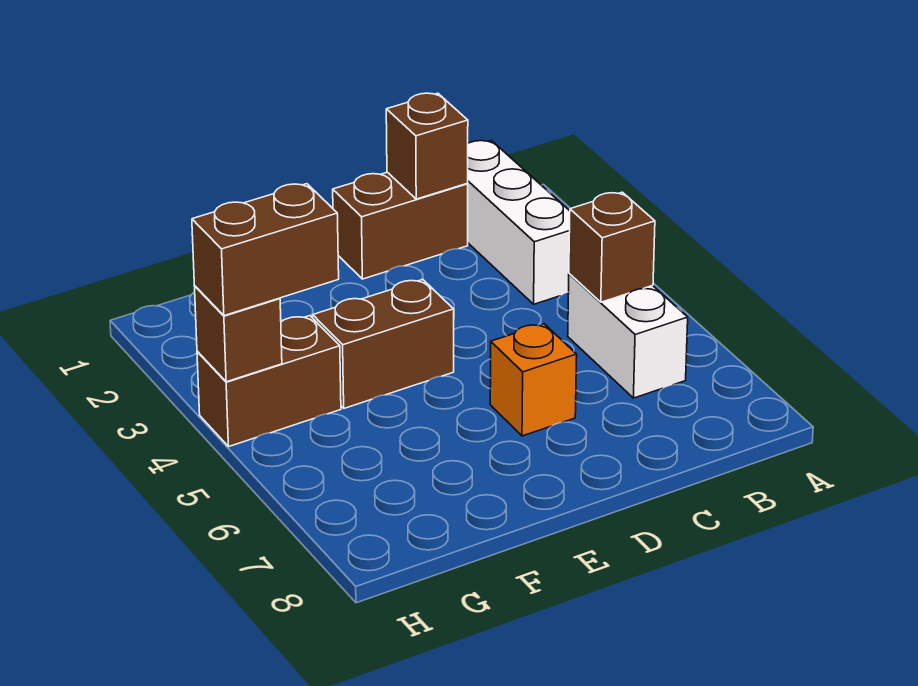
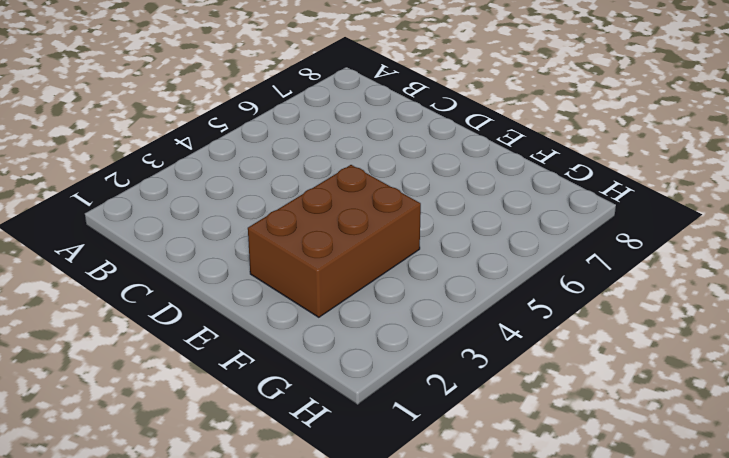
brown brick E2:F4 level 1 -> brown brick E4:F4 level 1
none -> white brick B1:B3 level 1
none -> white brick B5:B6 level 1

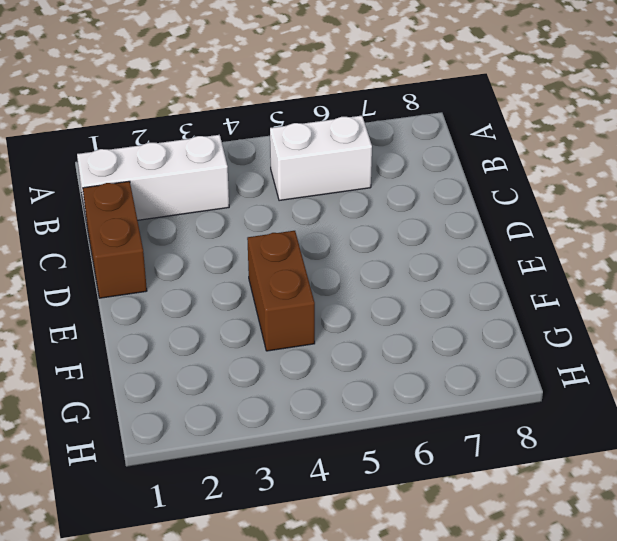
none -> orange brick D6 level 1
none -> brown brick G4:H4 level 1

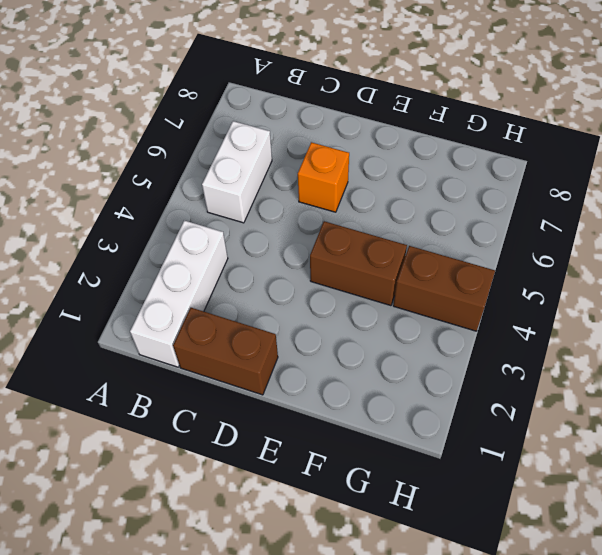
none -> brown brick B5 level 2
none -> brown brick C1 level 2

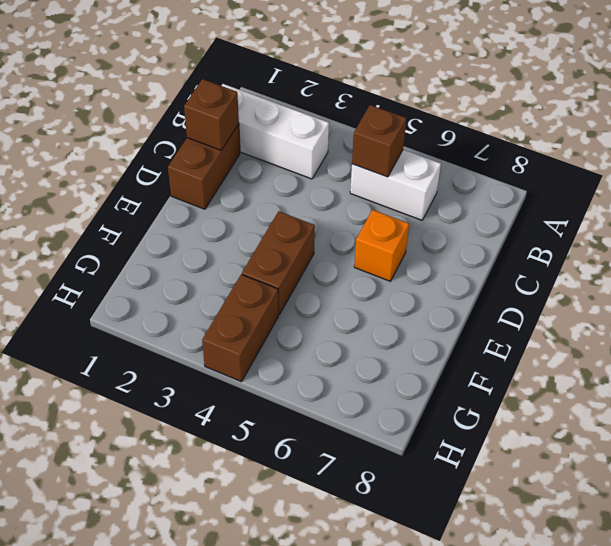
none -> brown brick H4 level 2
none -> brown brick G4:H4 level 3

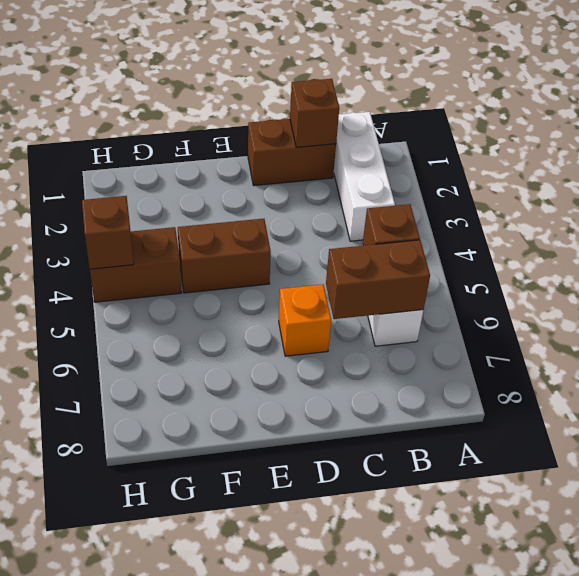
brown brick B6:C6 level 2 -> brown brick G4:H4 level 3

